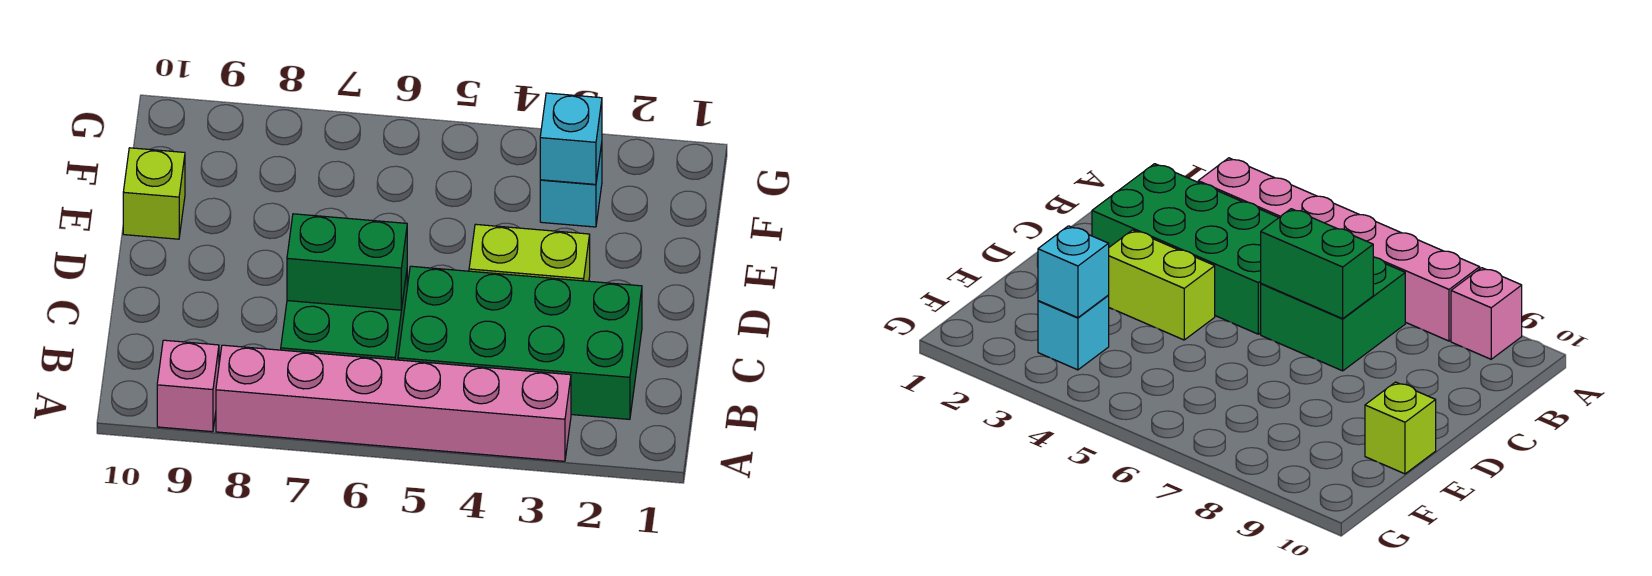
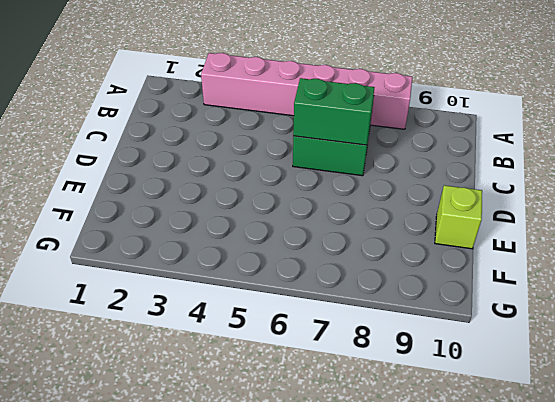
none -> pink brick A9 level 1
none -> green brick B2:C5 level 1

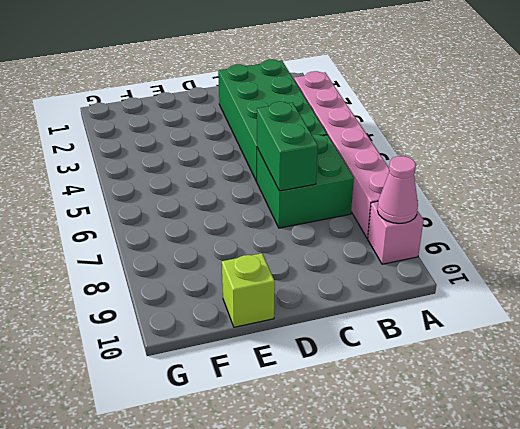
pink cone A9 level 2 -> none
none -> lime brick D3:D4 level 1
none -> cyan brick F3 level 1

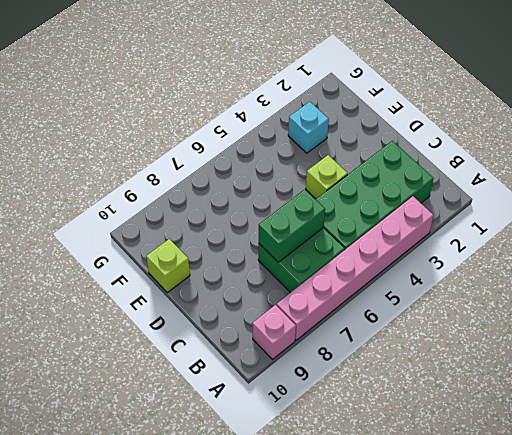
lime brick D4 level 1 -> lime brick D3:D4 level 1
none -> cyan brick F3 level 2

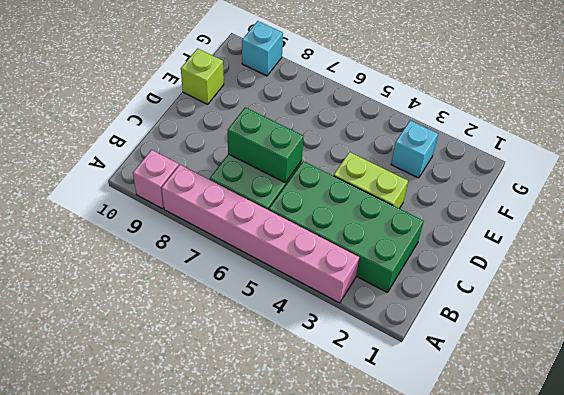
cyan brick G9 level 1 -> cyan brick F3 level 2

